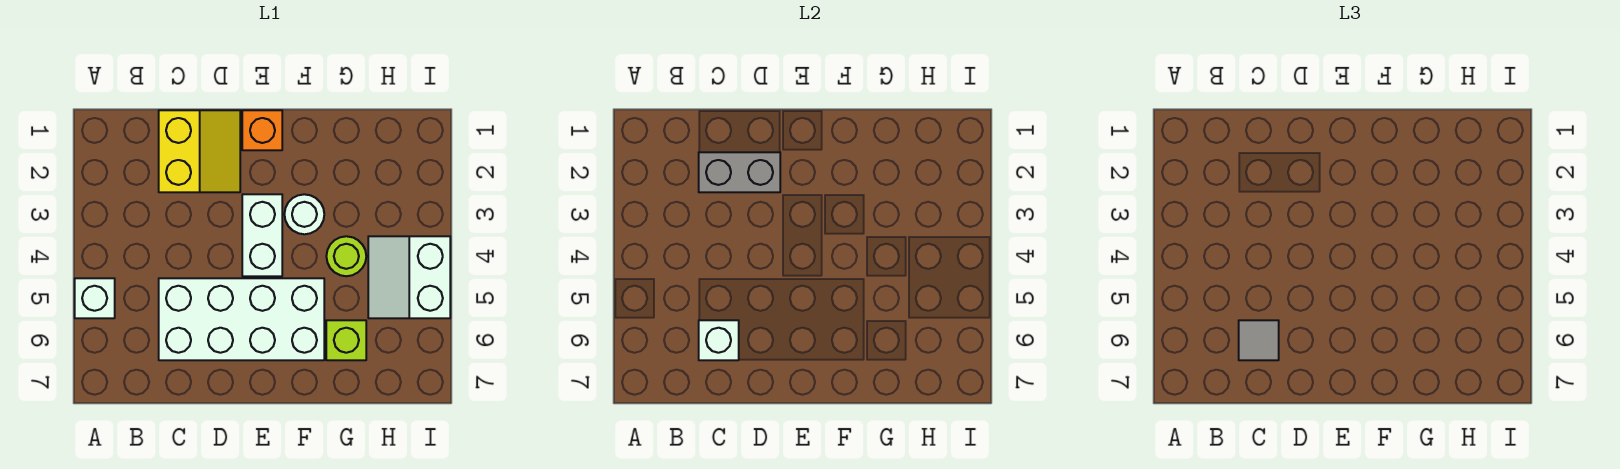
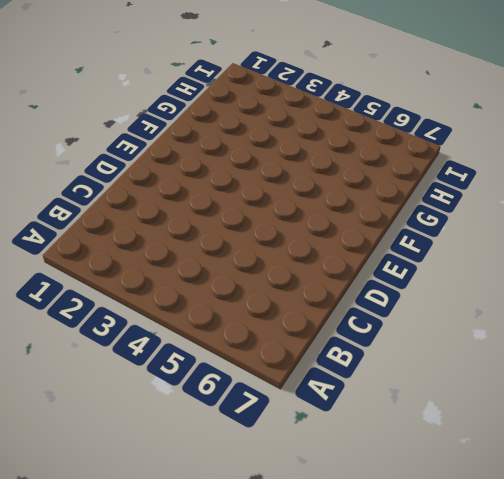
none -> white brick A5 level 1
none -> yellow slope C1:D2 level 1 top C
none -> white brick C5:F6 level 1

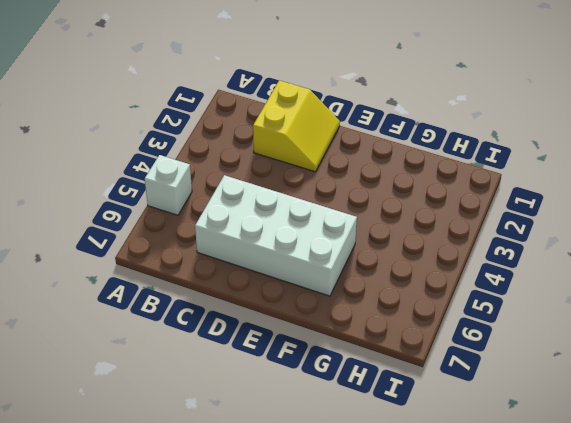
none -> orange brick E1 level 1
none -> white brick E3:E4 level 1
none -> white round brick F3 level 1

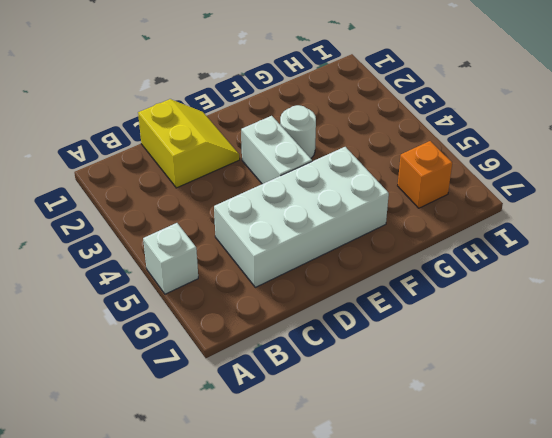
orange brick H6 level 1 -> orange brick E1 level 1
none -> lime round brick G4 level 1
none -> lime brick G6 level 1
none -> white slope H4:I5 level 1 top I

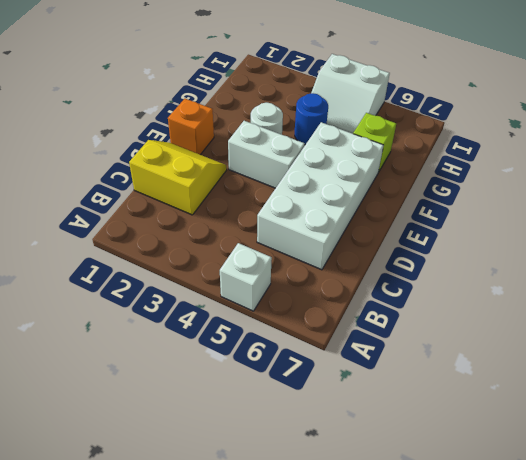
blue round brick G4 level 1 -> lime round brick G4 level 1
none -> grey brick C2:D2 level 2
none -> white brick C6 level 2
none -> grey tile C6 level 3

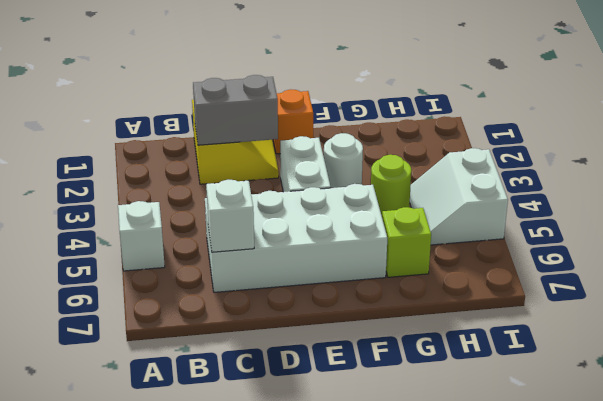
none -> grey tile C6 level 3

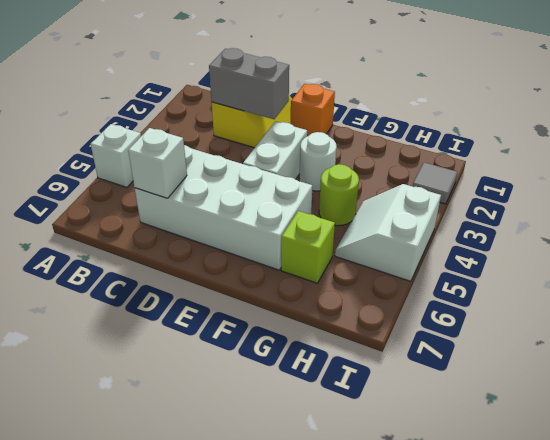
grey tile I2 level 1 -> grey tile C6 level 3

